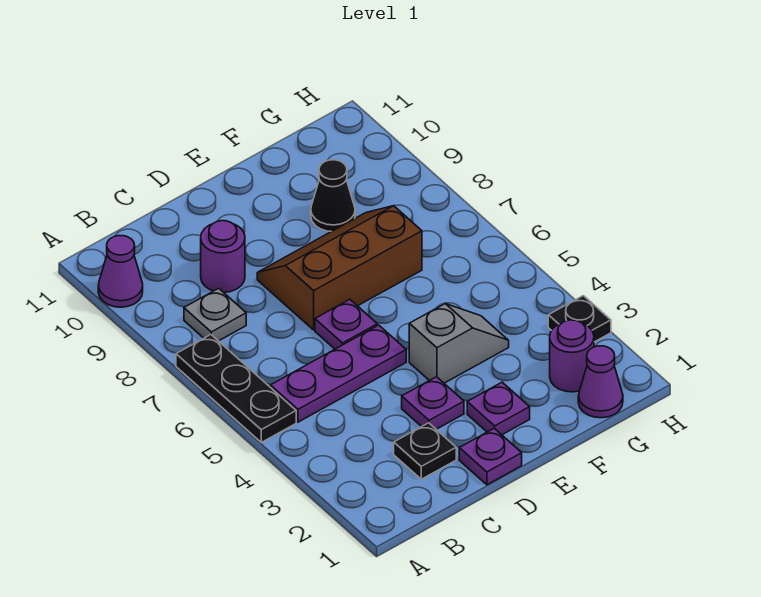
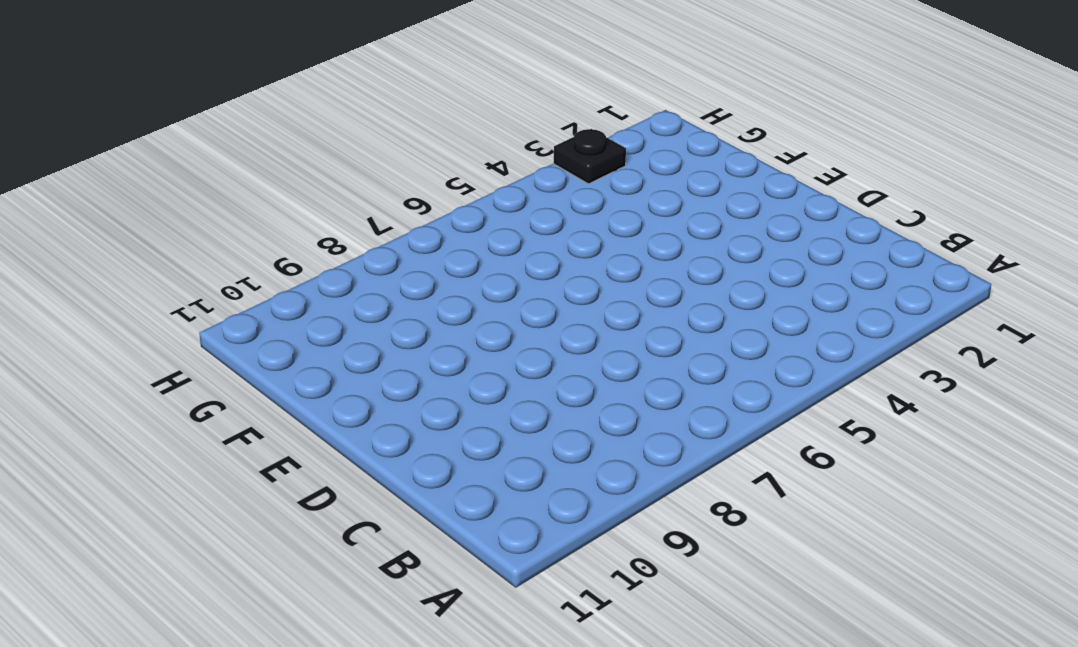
none -> black plate A5:A7 level 1
none -> purple cone A10 level 1
none -> purple plate B5:D5 level 1

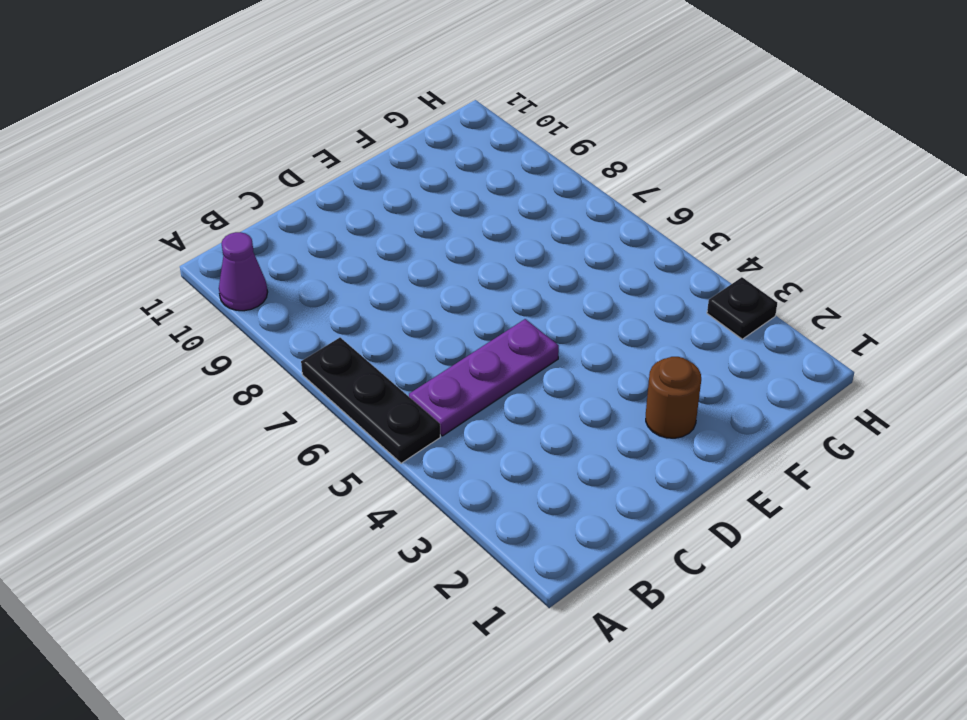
brown round brick E2 level 1 -> purple plate E2 level 1
none -> grey plate B8 level 1
none -> black plate C2 level 1
none -> purple round brick C9 level 1

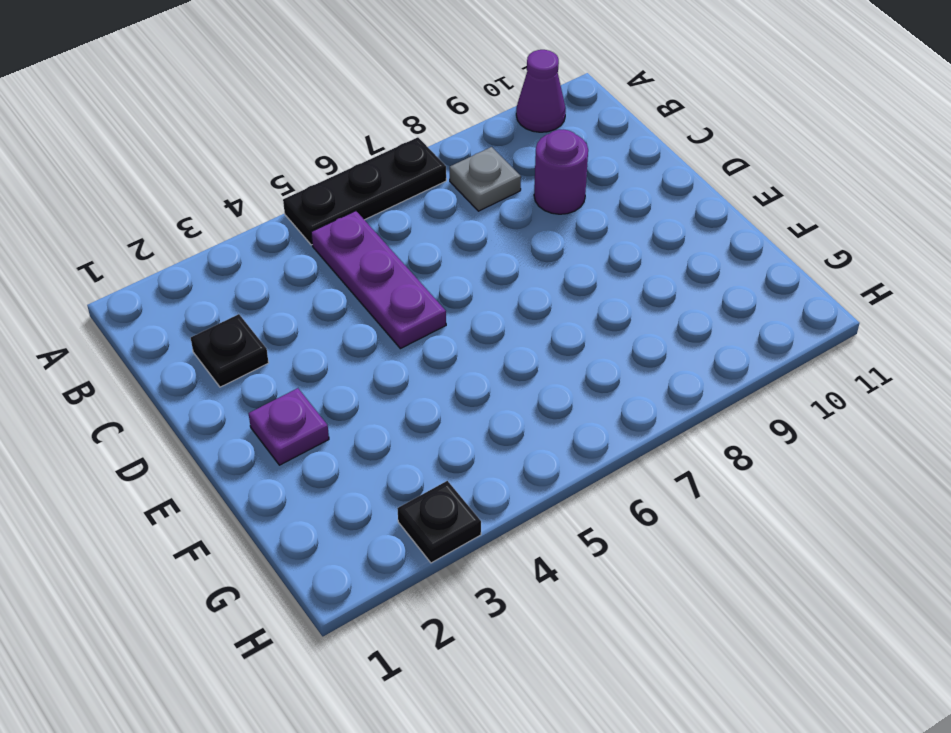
none -> purple plate D1 level 1
none -> purple plate D3 level 1
none -> purple plate D6 level 1

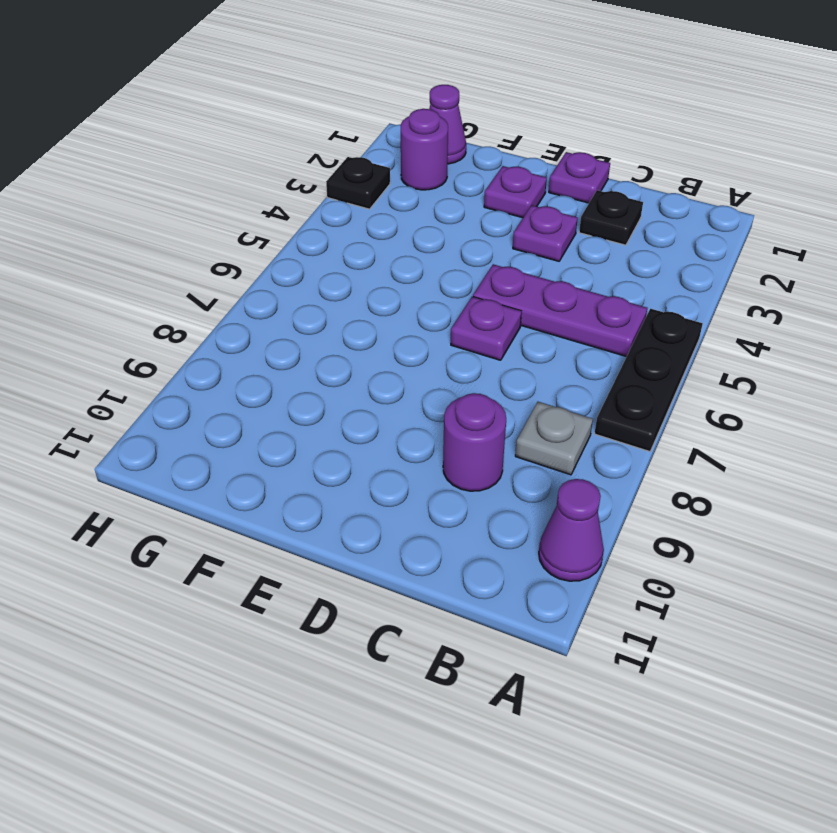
none -> brown slope D7:F8 level 1 top 7
none -> grey slope E4:F4 level 1 top E
none -> black cone F9 level 1

